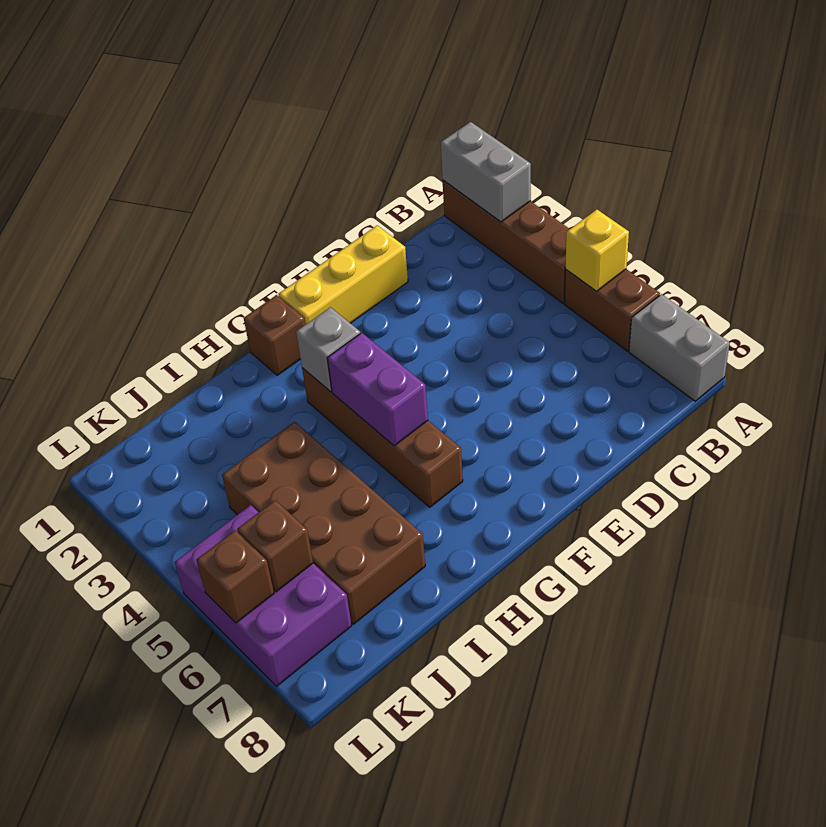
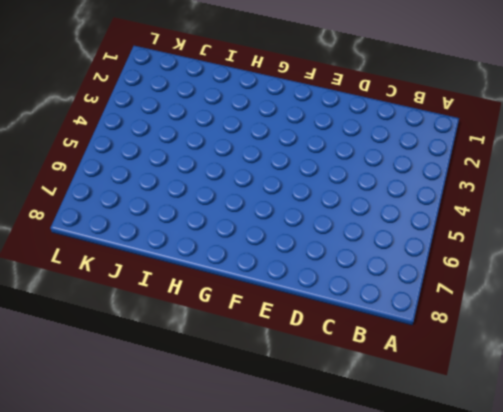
none -> brown brick A1:A4 level 1
none -> brown brick A5:A6 level 1
none -> grey brick A7:A8 level 1

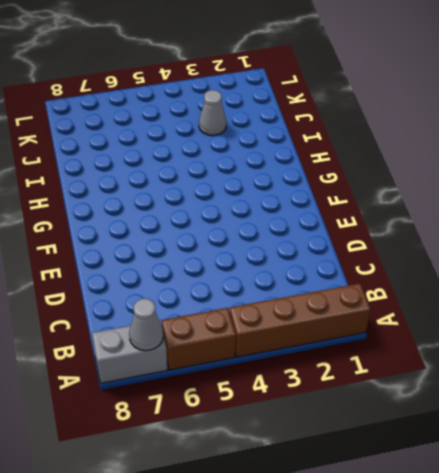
grey cone A7 level 2 -> none
grey cone J3 level 1 -> none
none -> yellow brick D1:F1 level 1
none -> brown brick G1 level 1
none -> brown brick G3:G6 level 1

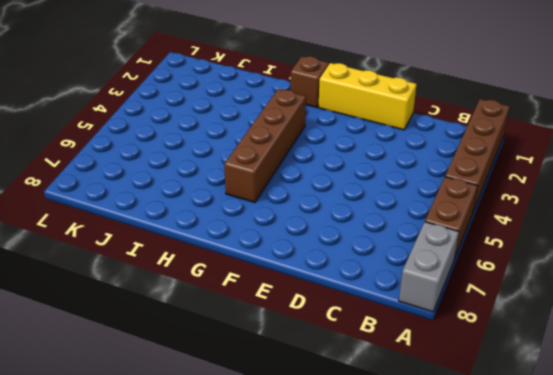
none -> brown brick I4:J7 level 1
none -> purple brick K5:L7 level 1
none -> grey brick A1:A2 level 2

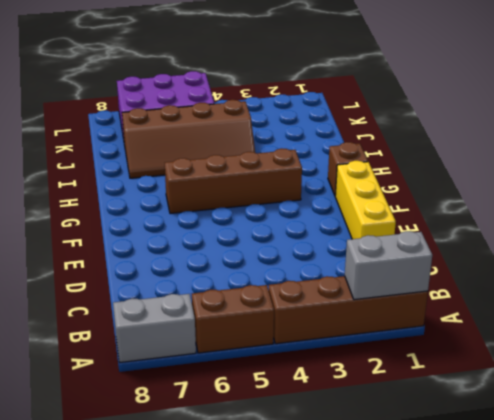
brown slope I4:J7 level 1 top J -> brown brick I4:J7 level 1
none -> yellow brick A5 level 2
none -> grey brick G3 level 2
none -> purple brick G4:G5 level 2

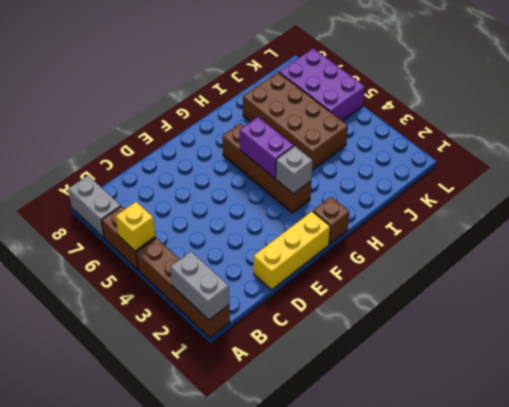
none -> brown brick K6 level 2
none -> brown brick L6 level 2

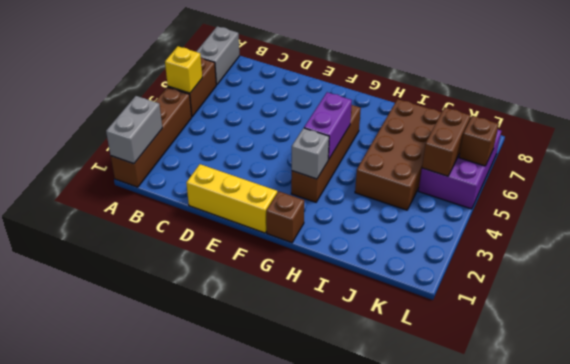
brown brick K5:K6 level 2 -> brown brick K6 level 2

